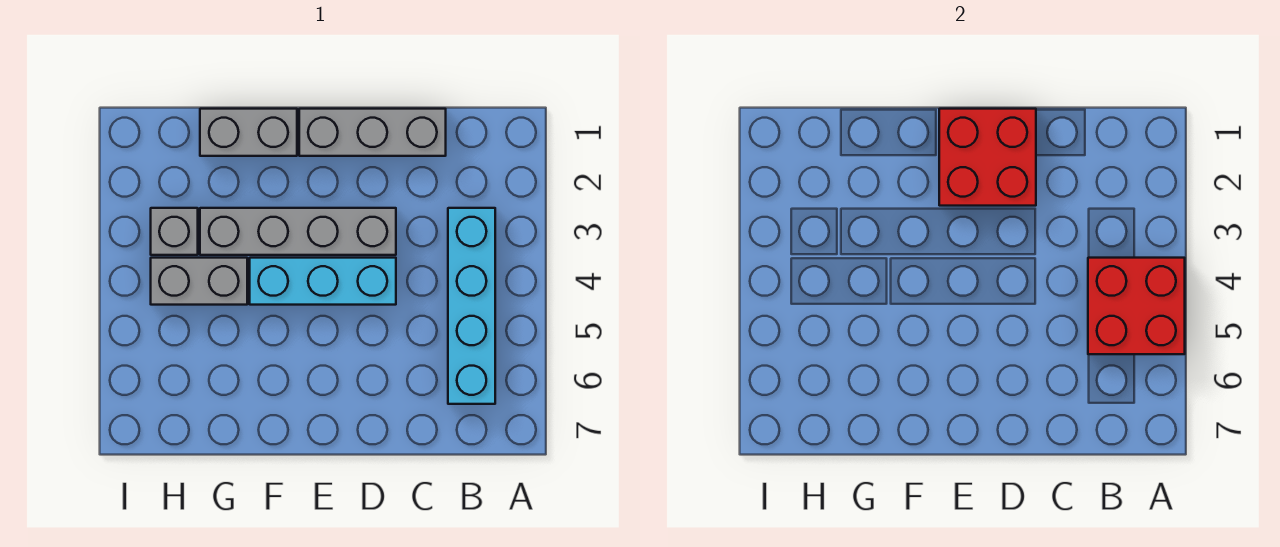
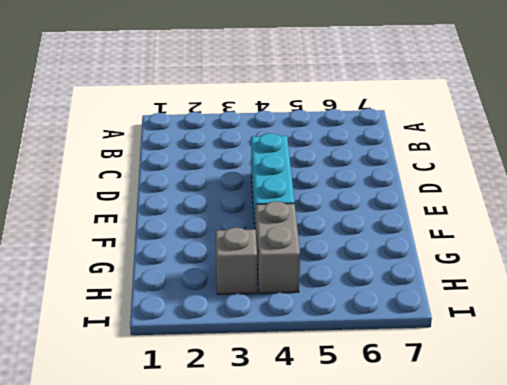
none -> cyan brick B3:B6 level 1
none -> grey brick C1:E1 level 1

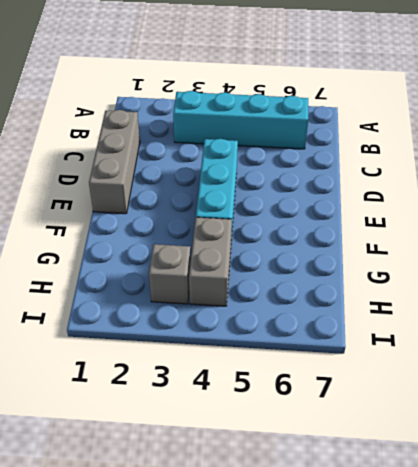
none -> grey brick D3:G3 level 1
none -> grey brick F1:G1 level 1

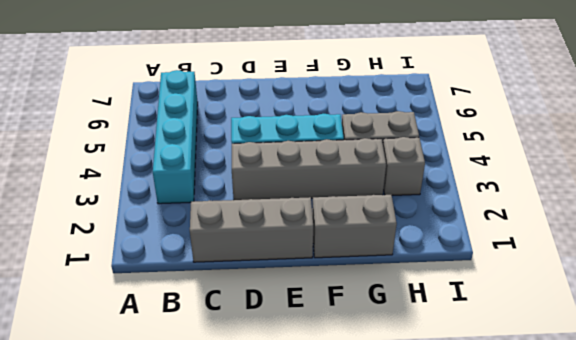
none -> red brick A4:B5 level 2
none -> red brick D1:E2 level 2

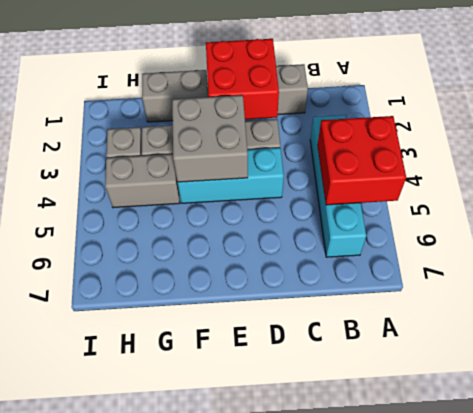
grey brick E3:F4 level 2 -> none

